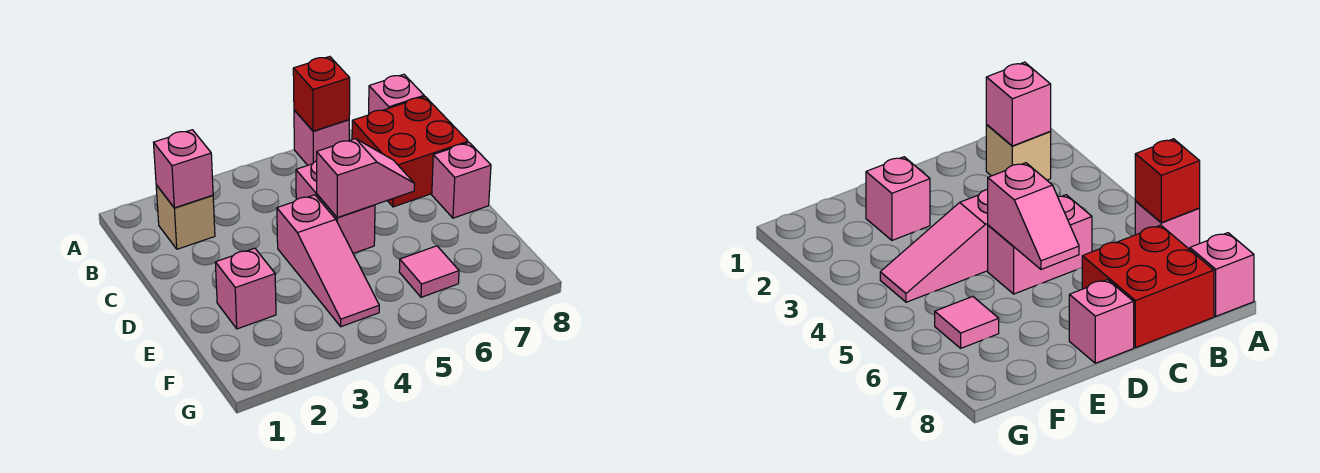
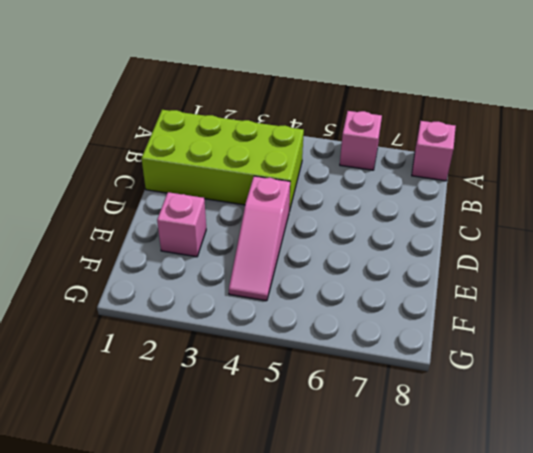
lime brick B1:C4 level 1 -> tan brick B2 level 1
none -> red brick B7:C8 level 1
none -> pink brick C5:D5 level 1
none -> pink brick D8 level 1

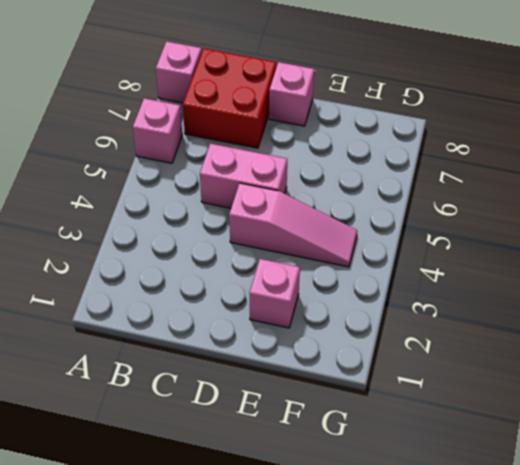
none -> tan brick B2 level 1
none -> pink tile F6 level 1
none -> red brick A6 level 2

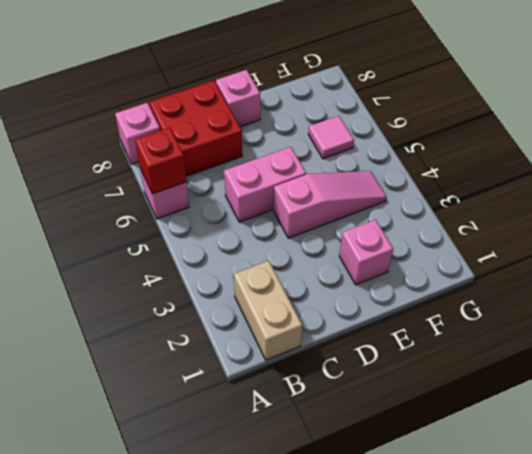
tan brick B1:B2 level 1 -> tan brick B2 level 1
none -> pink brick B2 level 2
none -> pink slope D5:D6 level 2 top 5

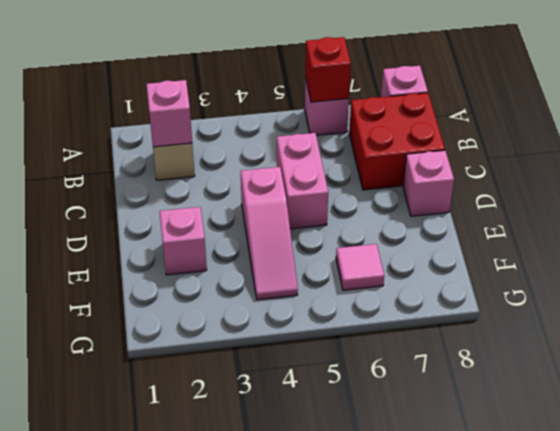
none -> pink slope D5:D6 level 2 top 5

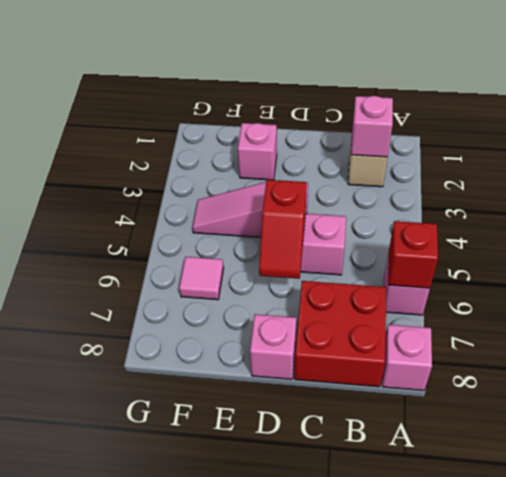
red slope D5:D6 level 2 top 5 -> pink slope D5:D6 level 2 top 5

